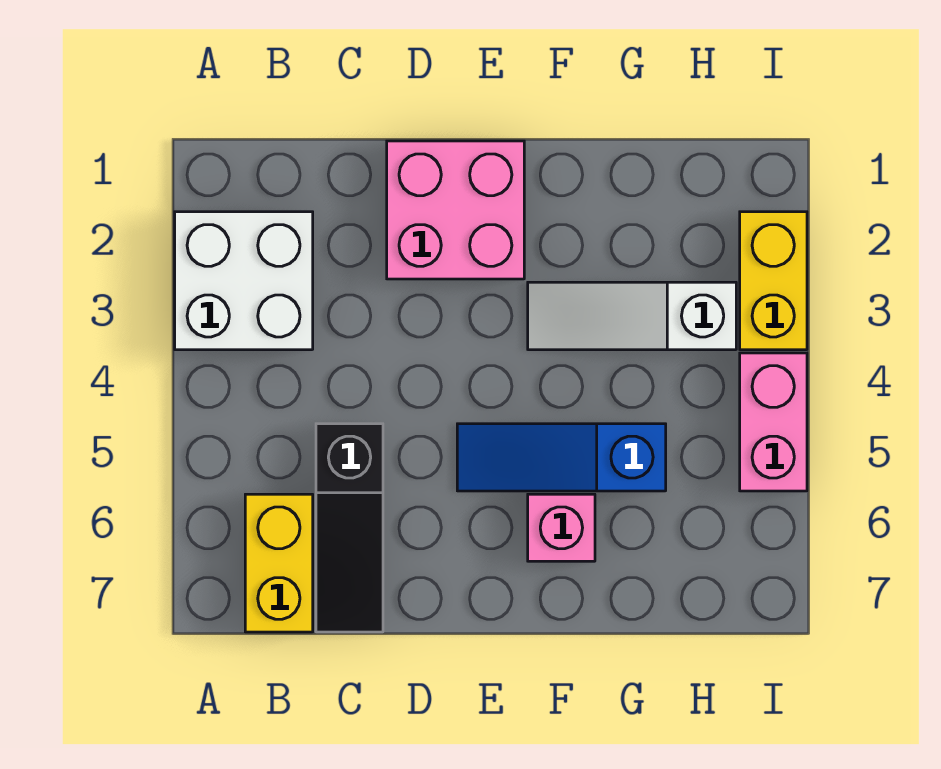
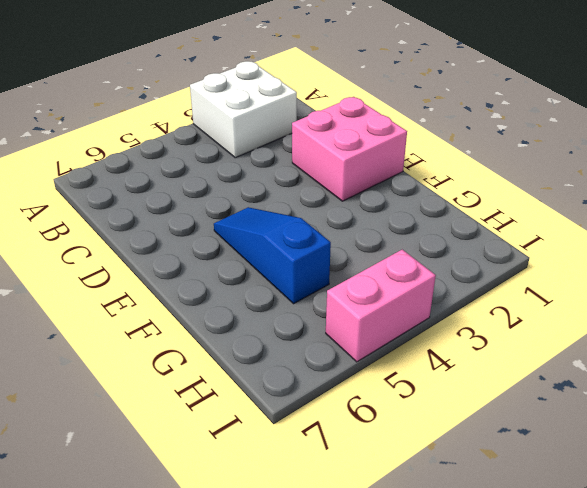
none -> yellow brick B6:B7 level 1
none -> black slope C5:C7 level 1 top 5

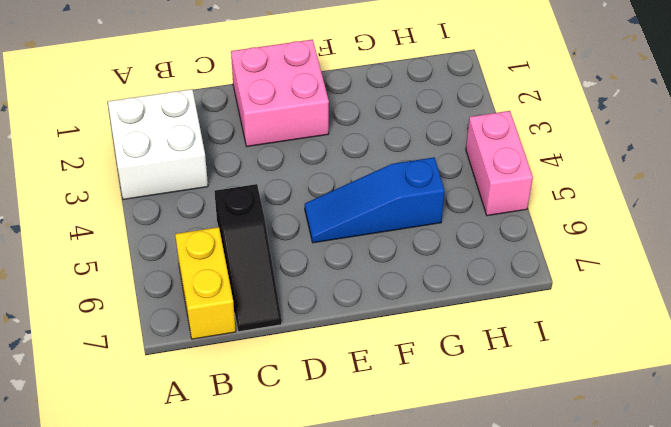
none -> white slope F3:H3 level 1 top H
none -> pink brick F6 level 1

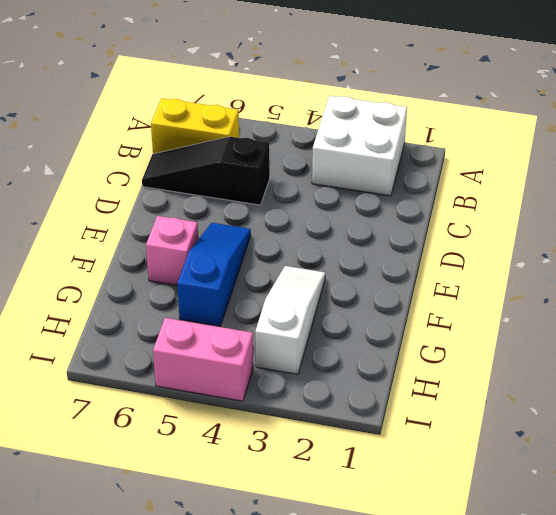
none -> pink brick D1:E2 level 1
none -> yellow brick I2:I3 level 1

